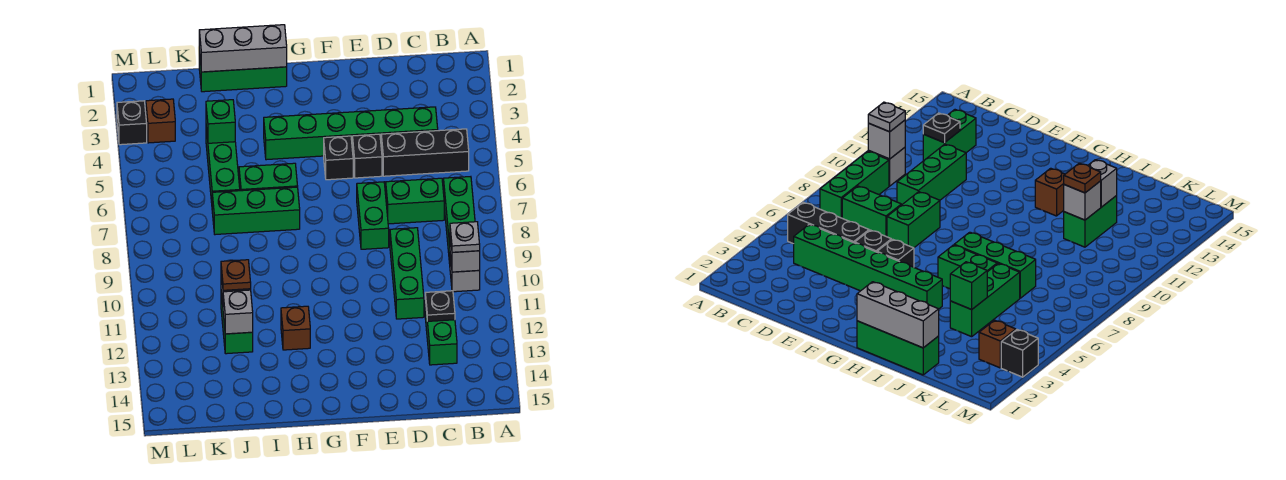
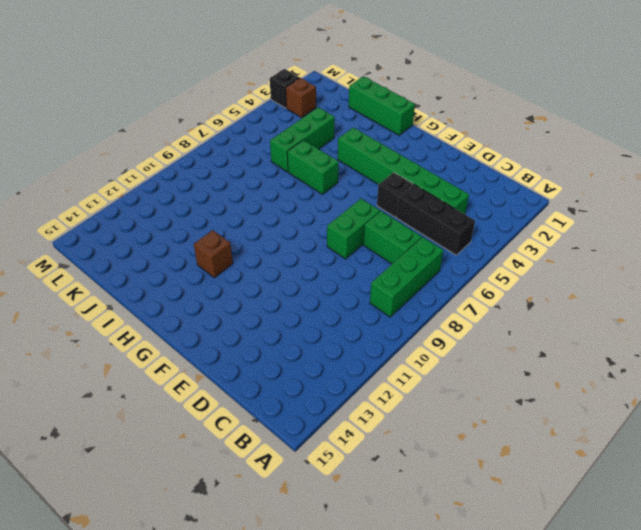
none -> grey brick B10 level 1
none -> green brick C12:C13 level 1
none -> green brick D9:D11 level 1

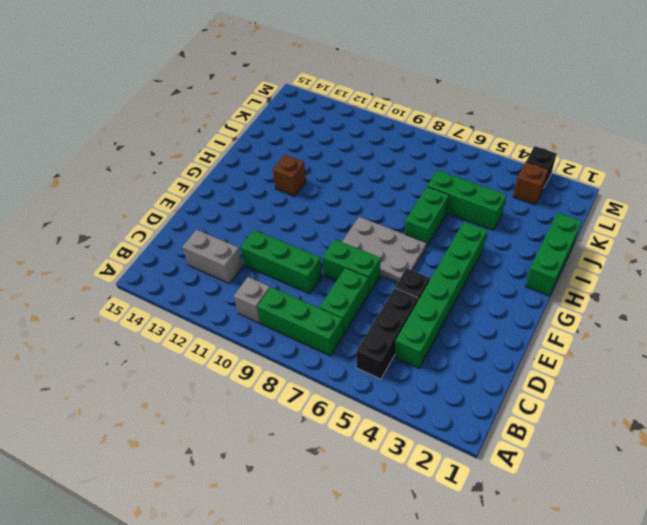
grey brick C12:C13 level 1 -> green brick C12:C13 level 1
grey plate F6:G8 level 1 -> none
none -> black brick F5 level 1
none -> green brick H7:J7 level 1
none -> green brick J11:J12 level 1

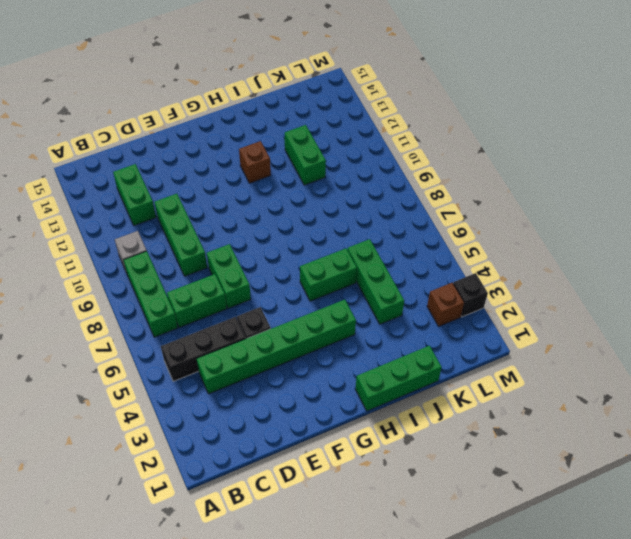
none -> black brick F5 level 1
none -> green brick H7:J7 level 1
none -> grey brick B10 level 2

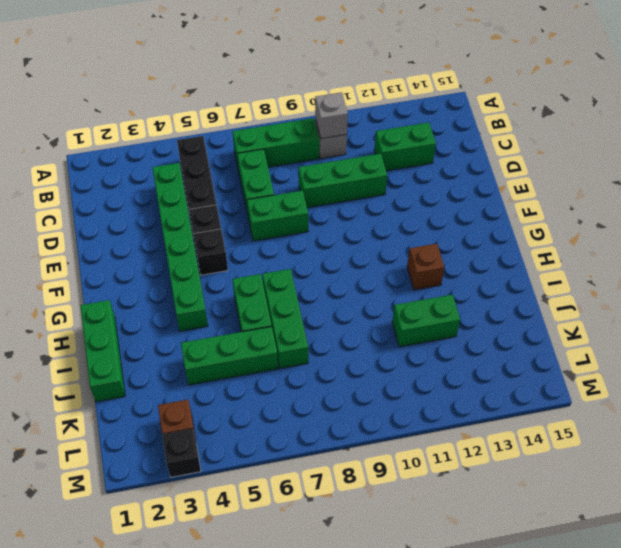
none -> black plate C12 level 2
none -> grey brick H1:J1 level 2
none -> green brick J4 level 2

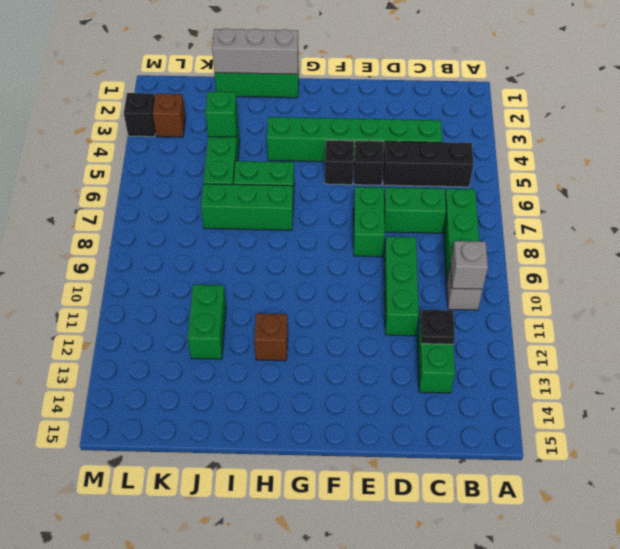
none -> grey brick J11 level 2
none -> grey brick J12 level 2
none -> grey plate B10 level 3

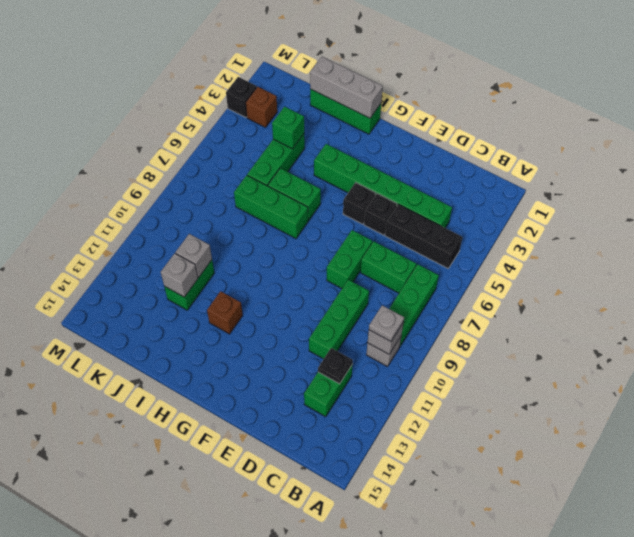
none -> brown plate J11 level 3

